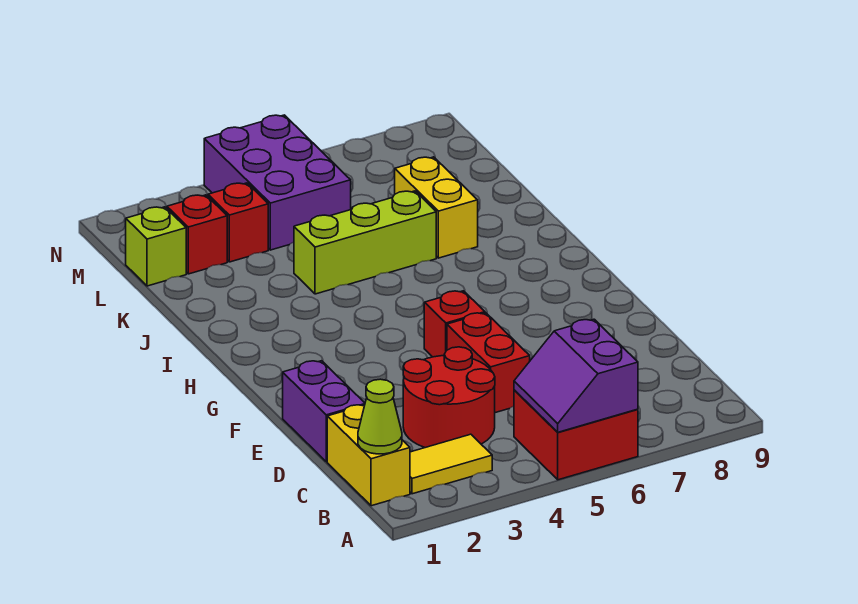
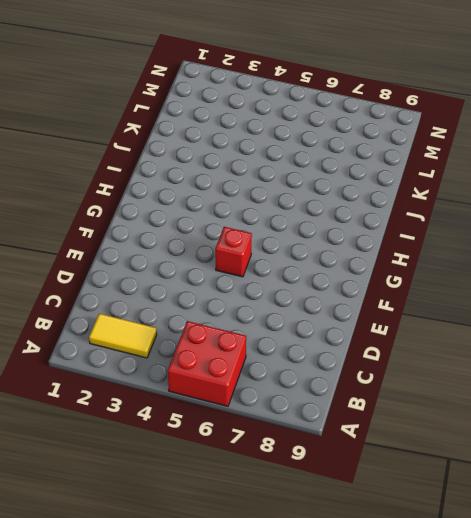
none -> yellow brick B1:C1 level 1
none -> red round brick C3:D4 level 1
none -> purple brick D1:E1 level 1

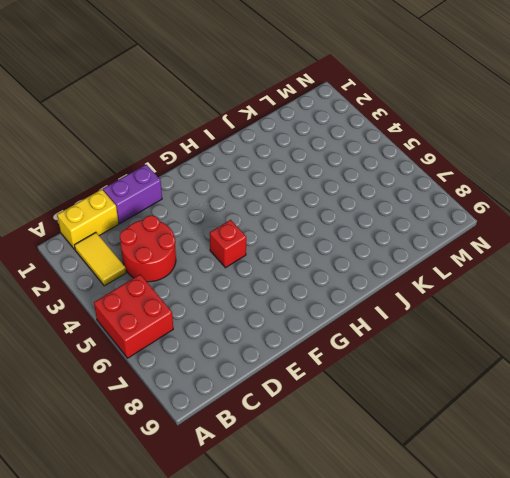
none -> red brick D5:E5 level 1
none -> lime brick J4:J6 level 1
none -> yellow brick J7:K7 level 1

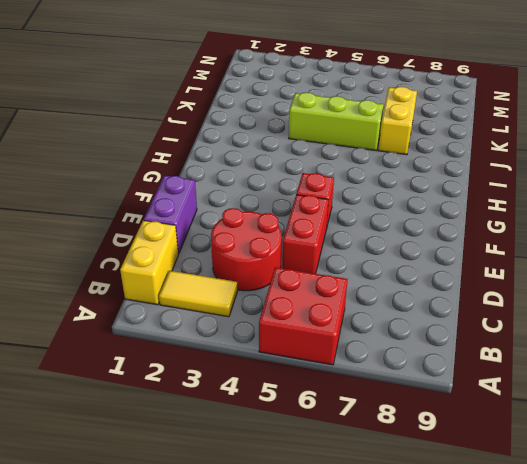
none -> lime brick L1 level 1
none -> red brick L2 level 1
none -> red brick L3 level 1

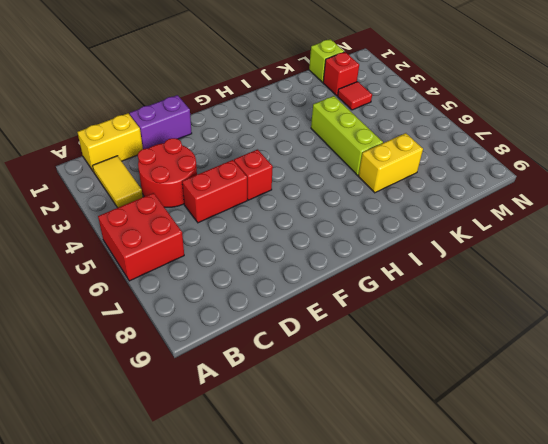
red tile L3 level 1 -> red brick L3 level 1
none -> purple brick L4:N5 level 1
none -> purple slope A5:B6 level 2 top 6
none -> lime cone B1 level 2

